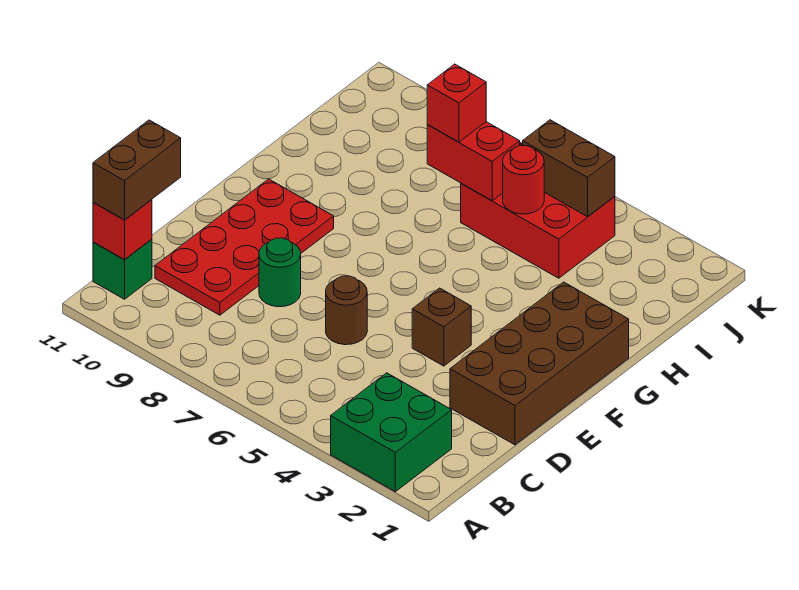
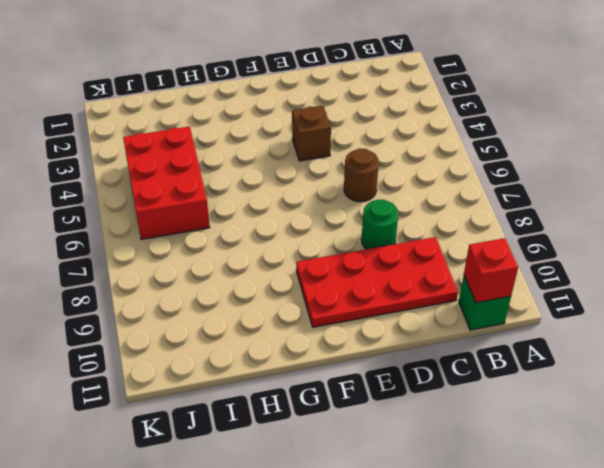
none -> green brick A2:B3 level 1
none -> brown brick D1:G2 level 1
none -> red round brick I5 level 2

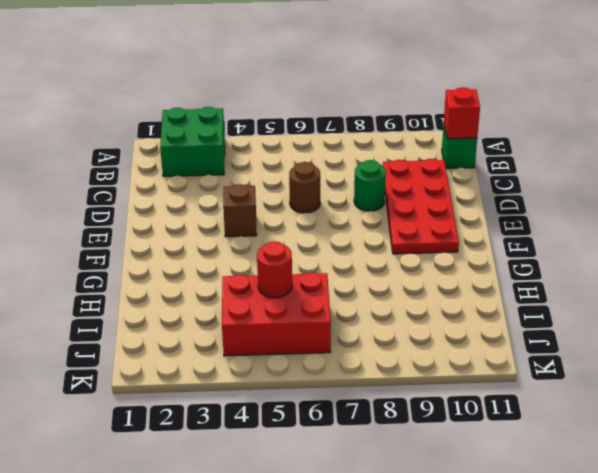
none -> brown brick D1:G2 level 1
none -> red brick I6:I7 level 2
none -> brown brick J4:J5 level 2

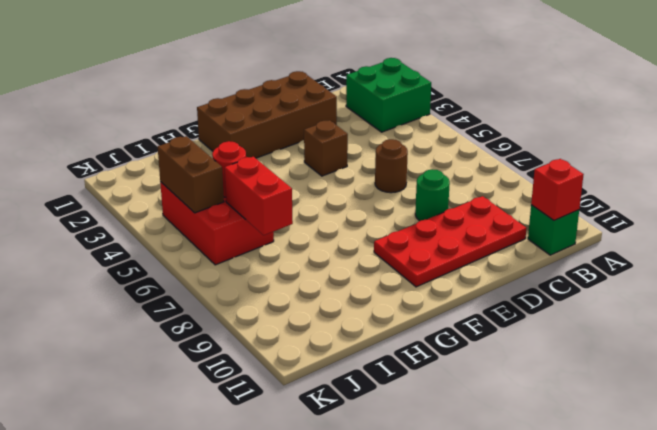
none -> brown brick B11:C11 level 3
none -> red brick I7 level 3

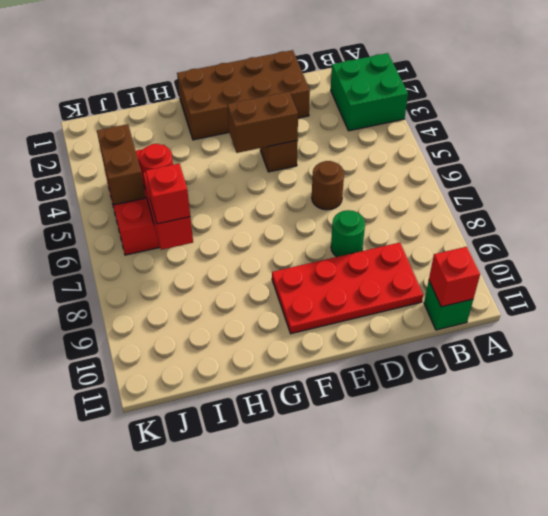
brown brick E4:F4 level 2 -> brown brick B11:C11 level 3

